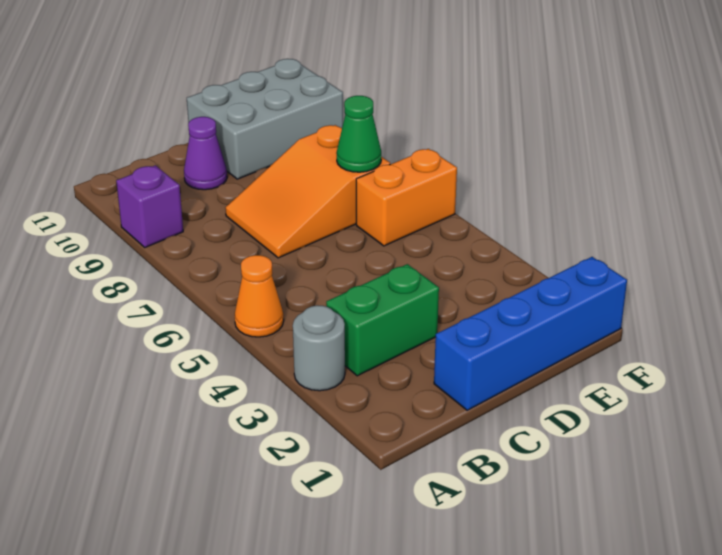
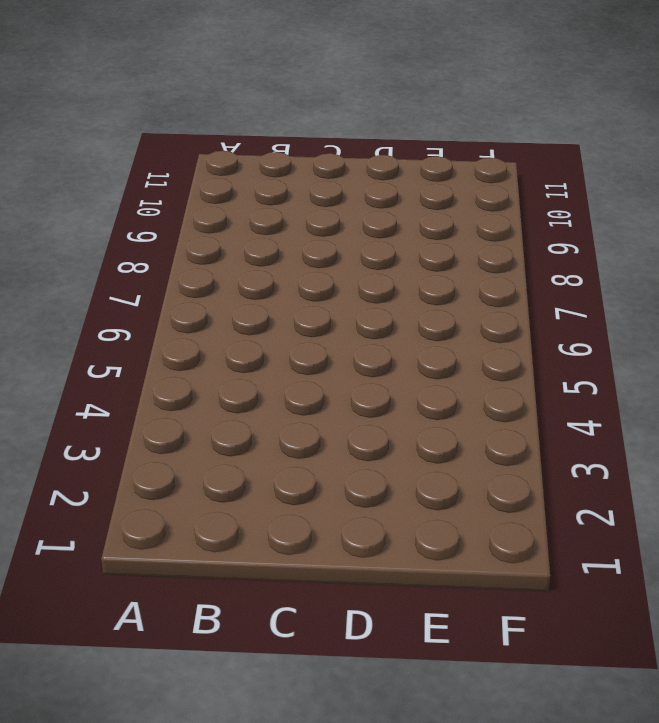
none -> grey round brick A3 level 1
none -> orange cone A5 level 1

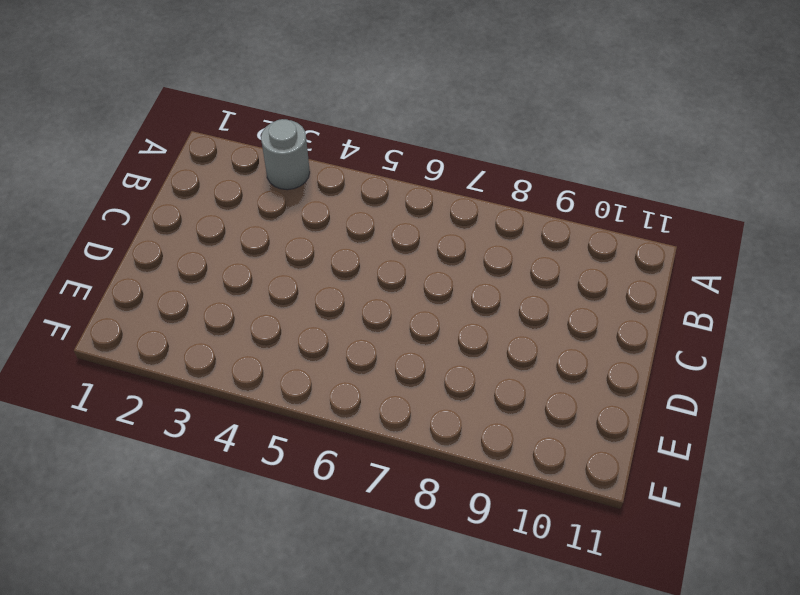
none -> orange cone A5 level 1
none -> purple brick A9 level 1

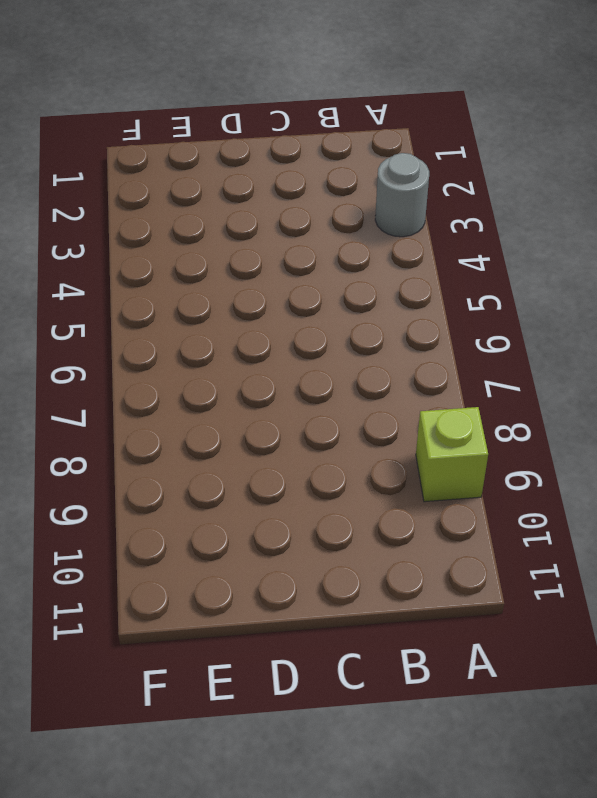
lime brick A9 level 1 -> purple brick A9 level 1
none -> orange cone A5 level 1
none -> green brick B3:C3 level 1

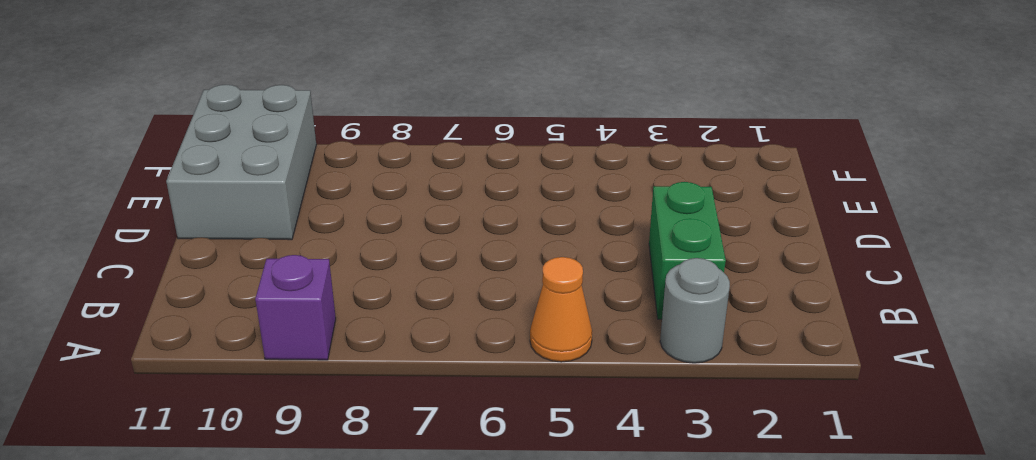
none -> blue brick C1:F1 level 1
none -> orange slope C7:E8 level 1 top E

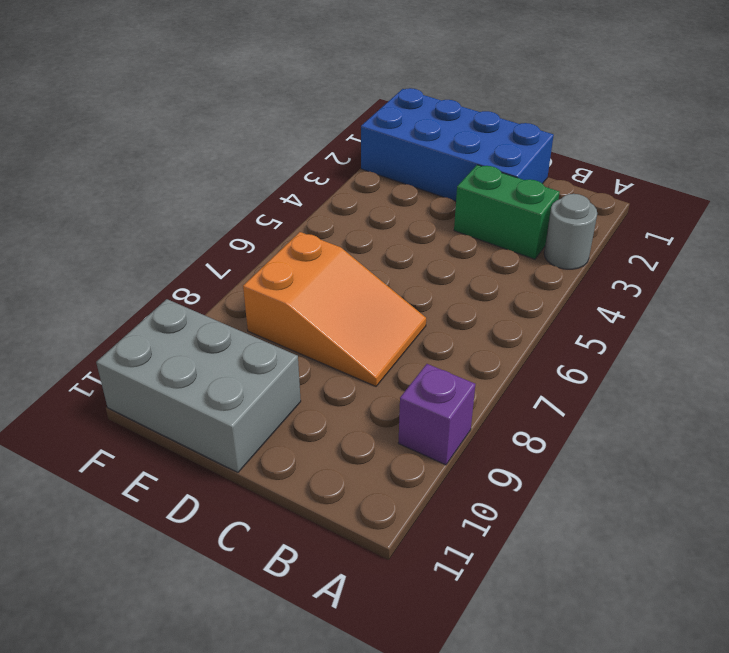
blue brick C1:F2 level 1 -> blue brick C1:F1 level 1
none -> orange cone A5 level 1
none -> purple cone C10 level 1

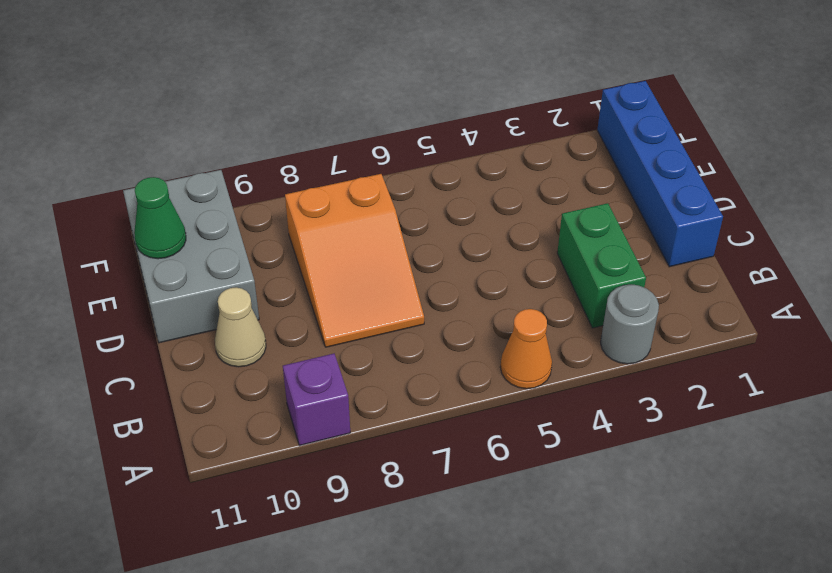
tan cone C10 level 1 -> purple cone C10 level 1
green cone E11 level 2 -> green cone E7 level 2
none -> orange brick E6:F6 level 1

